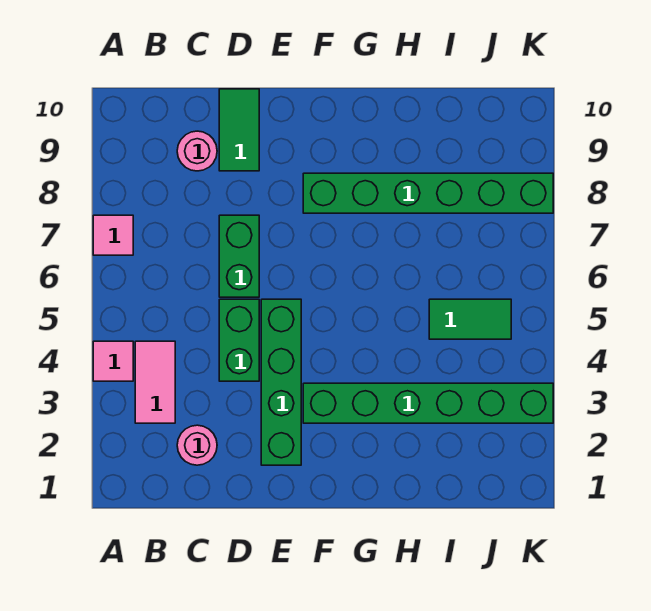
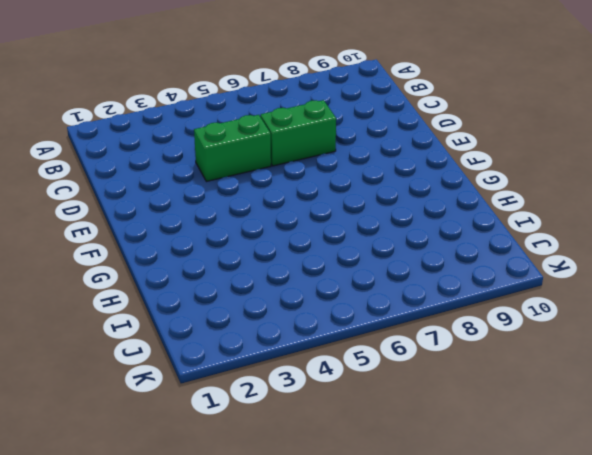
none -> pink tile A4 level 1
none -> pink tile A7 level 1
none -> pink tile B3:B4 level 1

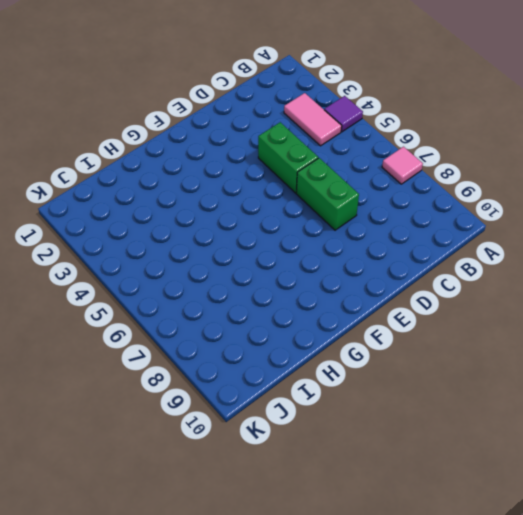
purple tile A4 level 1 -> pink tile A4 level 1
none -> pink round brick C2 level 1
none -> pink round brick C9 level 1
none -> green tile D9:D10 level 1

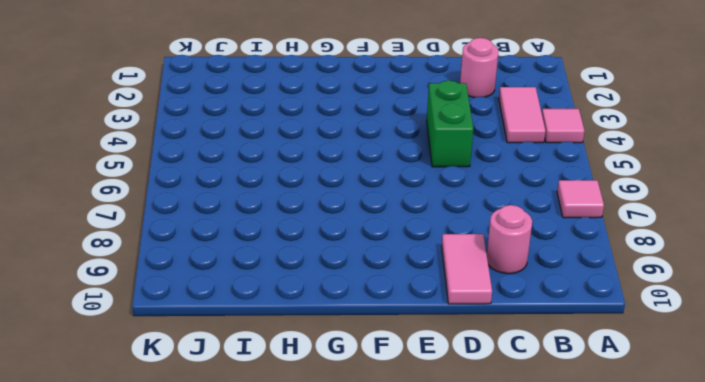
pink tile D9:D10 level 1 -> green tile D9:D10 level 1
none -> green brick D6:D7 level 1
none -> green brick E2:E5 level 1
none -> green brick F3:K3 level 1

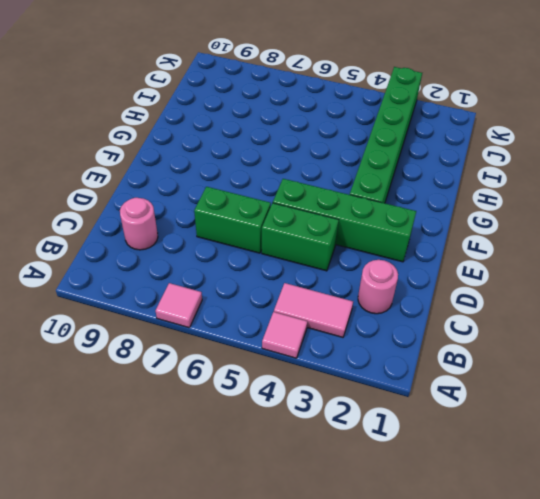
none -> green tile D9:D10 level 1
none -> green brick F8:K8 level 1
none -> green tile I5:J5 level 1

